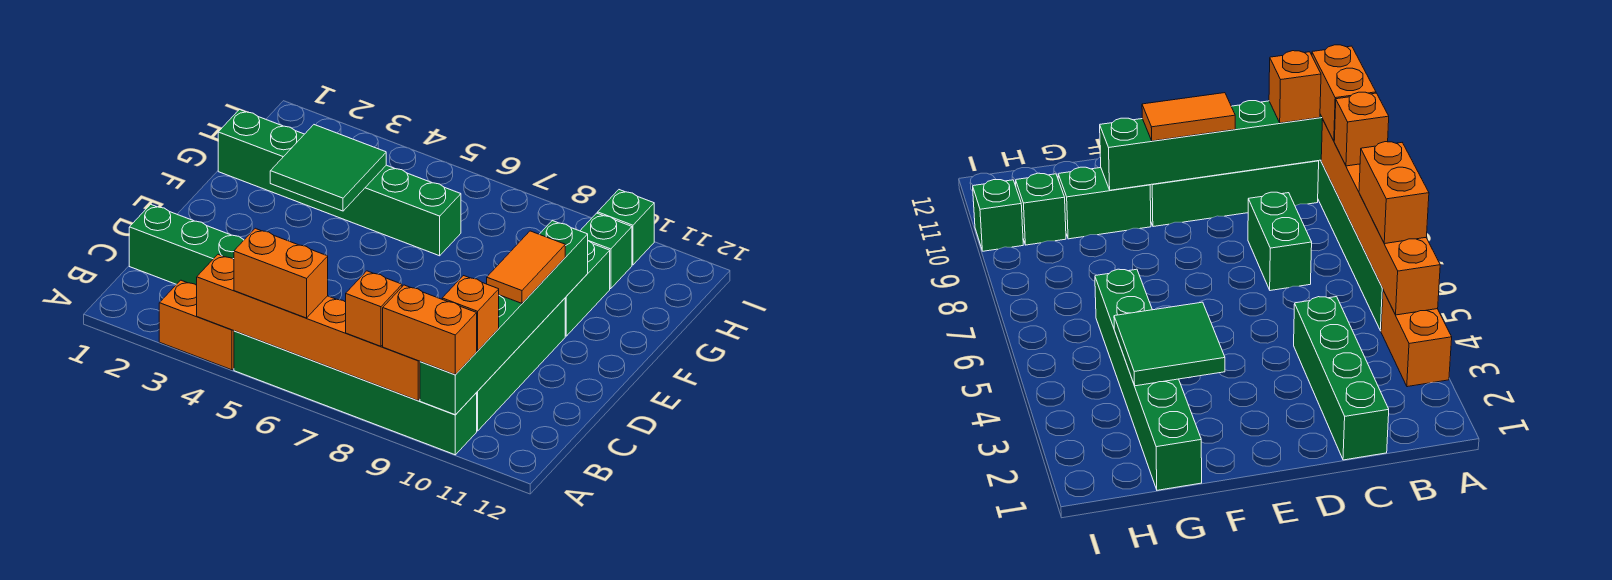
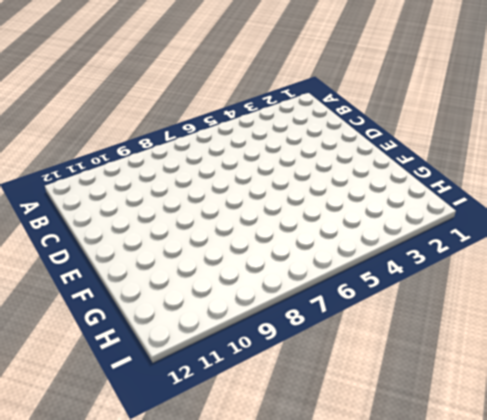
none -> orange brick A3:A4 level 1
none -> green brick A5:A10 level 1
none -> green brick B10:E10 level 1

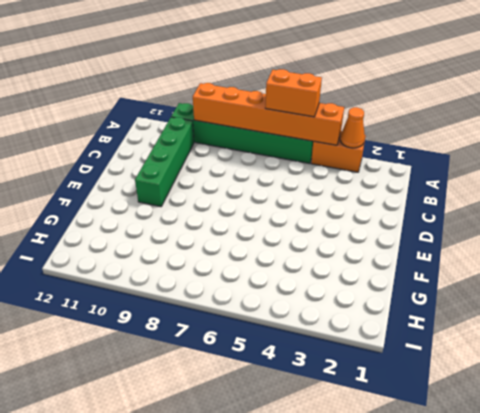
orange cone A3 level 2 -> none
none -> green brick C1:C4 level 1
none -> green brick C7:C8 level 1
none -> green brick F10:G10 level 1

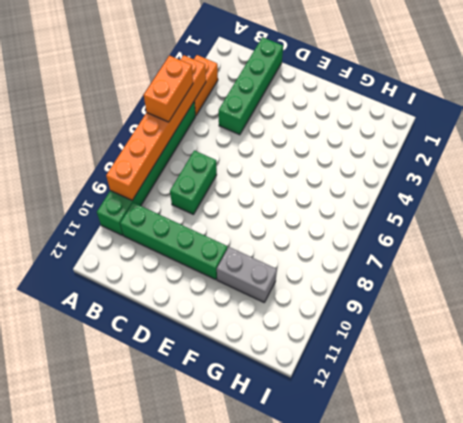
grey brick F10:G10 level 1 -> green brick F10:G10 level 1
none -> green brick G1:G6 level 1
none -> green brick H10 level 1
none -> green brick I10 level 1

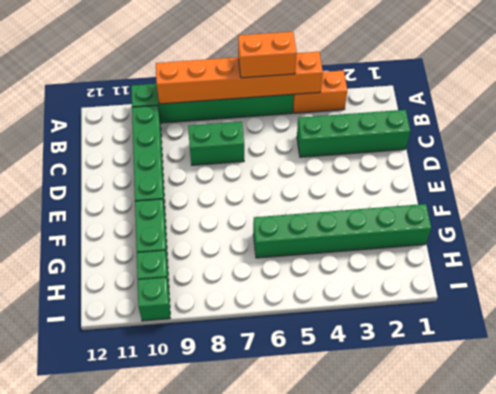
none -> green brick A10:F10 level 2
none -> green tile F3:G4 level 2
none -> orange brick A8 level 3

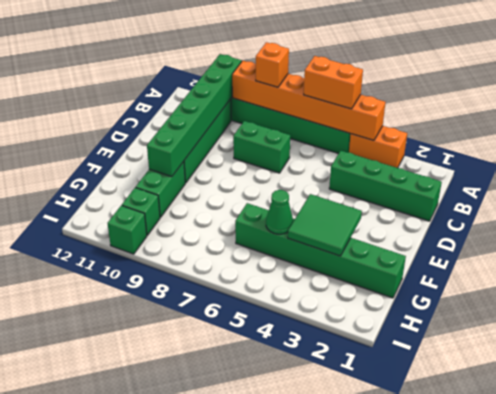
green cone G5 level 2 -> none
none -> orange brick A9:A10 level 3
none -> orange brick B10 level 3
none -> orange tile D10:E10 level 3

